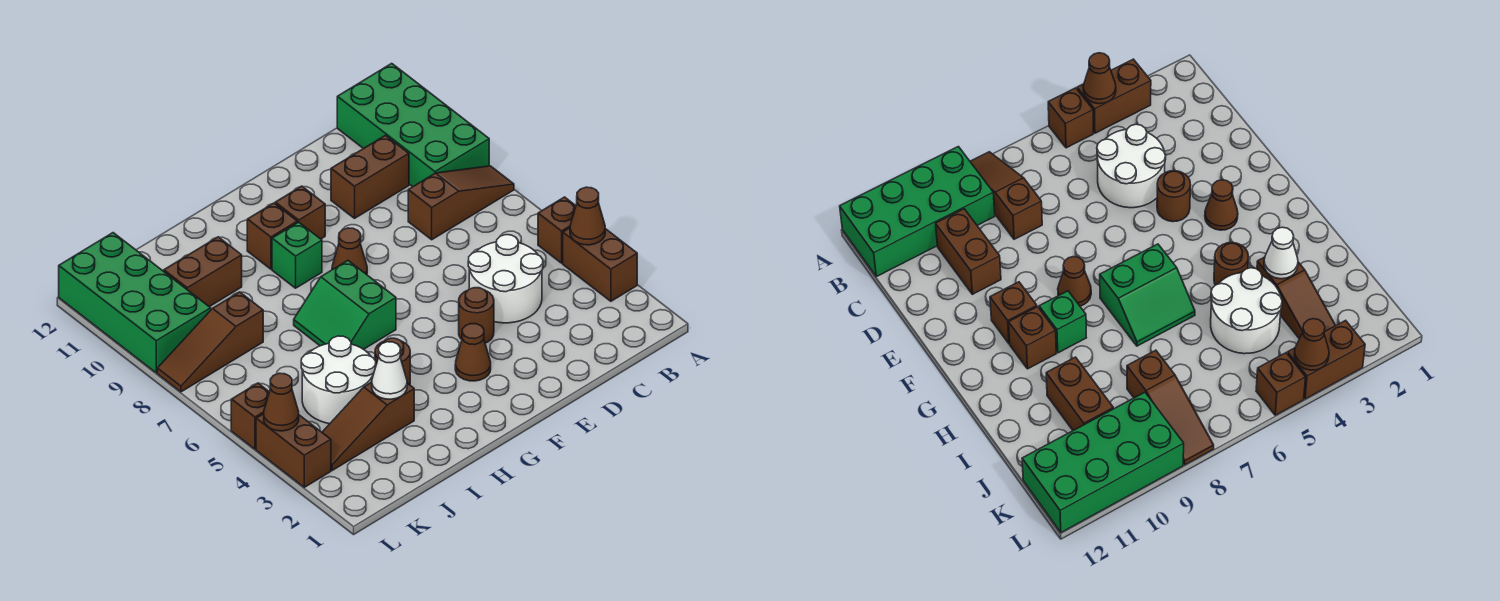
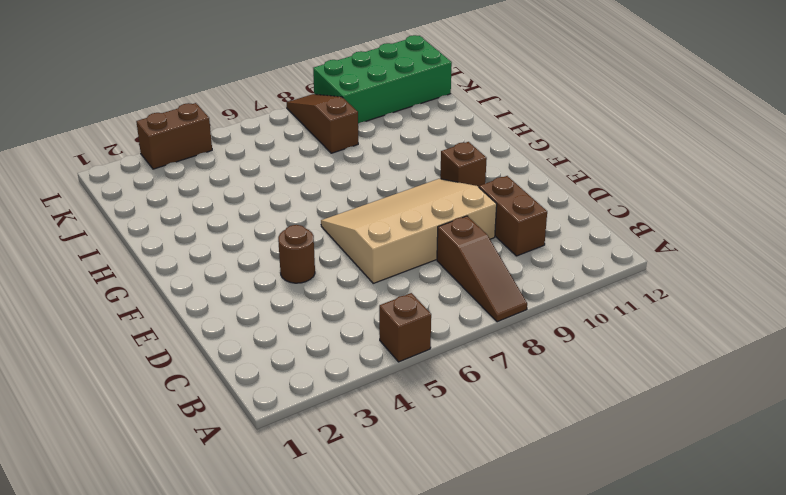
tan slope D6:F9 level 1 top D -> brown cone F8 level 1
none -> brown brick A3:A4 level 1
none -> green brick A9:B12 level 1
none -> white round brick C4:D5 level 1

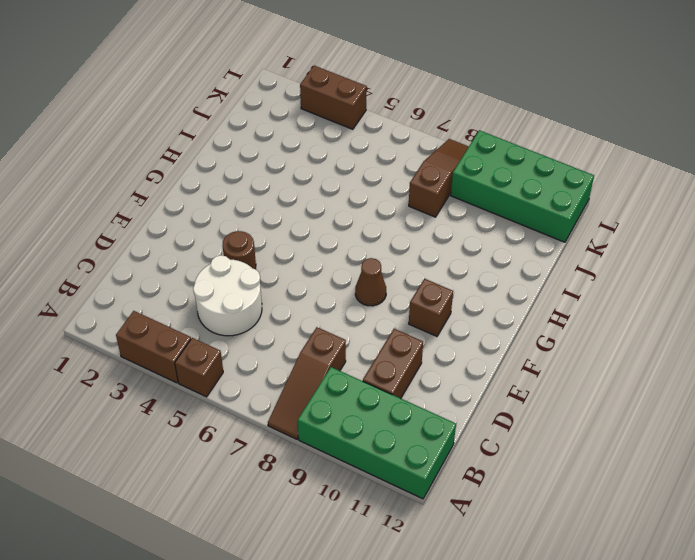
none -> brown cone F3 level 1
none -> green slope G6:H7 level 1 top G
none -> green brick G9 level 1

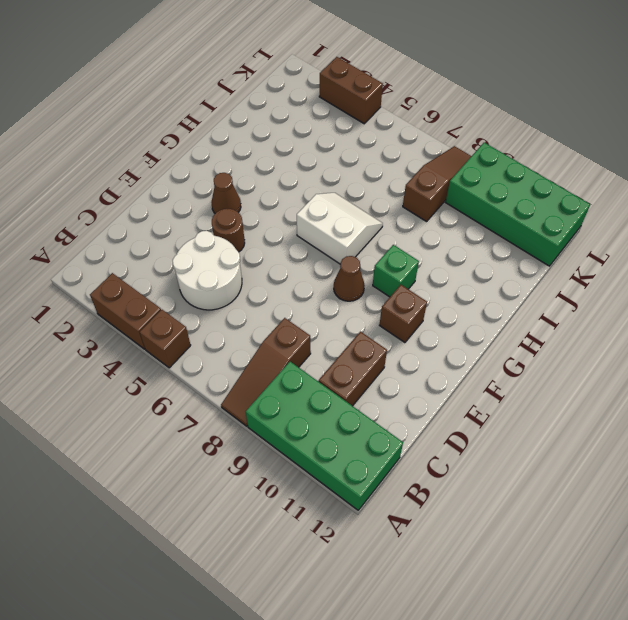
white slope G6:H7 level 1 top G -> green slope G6:H7 level 1 top G
none -> brown brick G10 level 1
none -> brown round brick H4 level 1
none -> brown slope I3:K3 level 1 top I

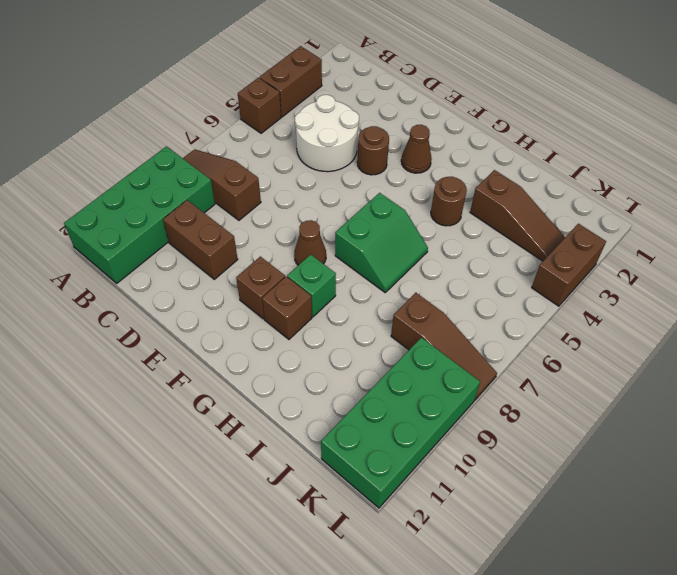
none -> white round brick I4:J5 level 1
none -> brown brick I10:J10 level 1
none -> brown brick L5 level 1

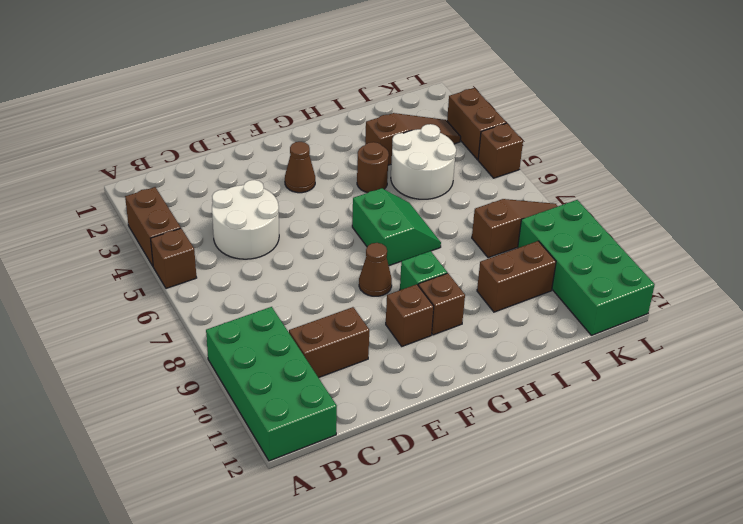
none -> brown slope A8:C8 level 1 top C
none -> brown round brick E4 level 1
none -> brown cone A4 level 2

